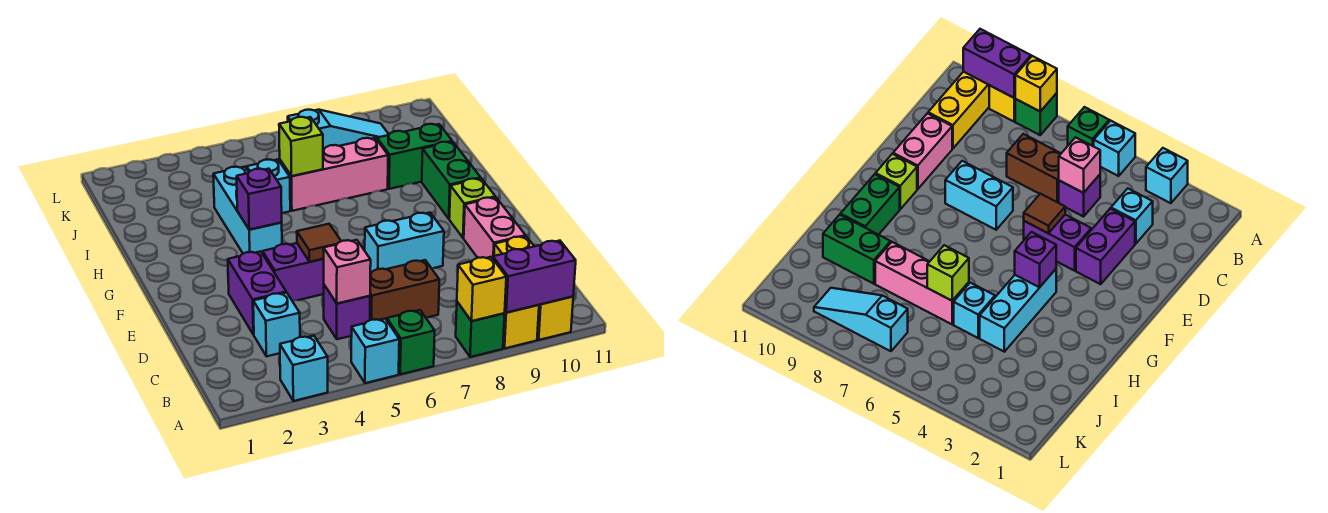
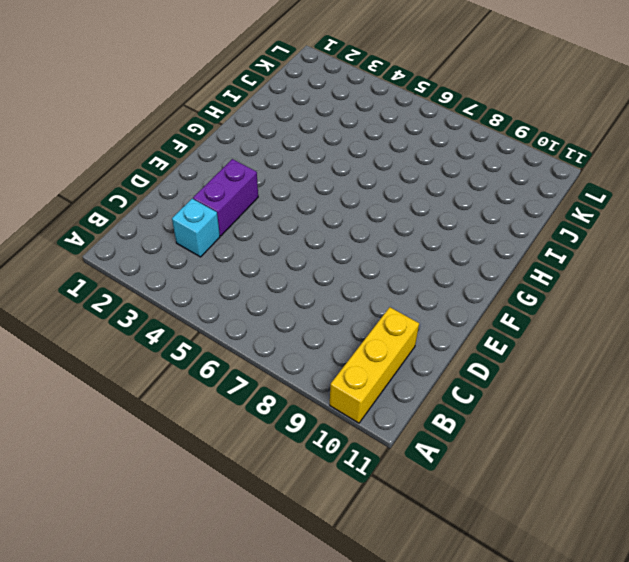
none -> cyan brick A3 level 1
none -> cyan brick A5 level 1
none -> green brick A6 level 1

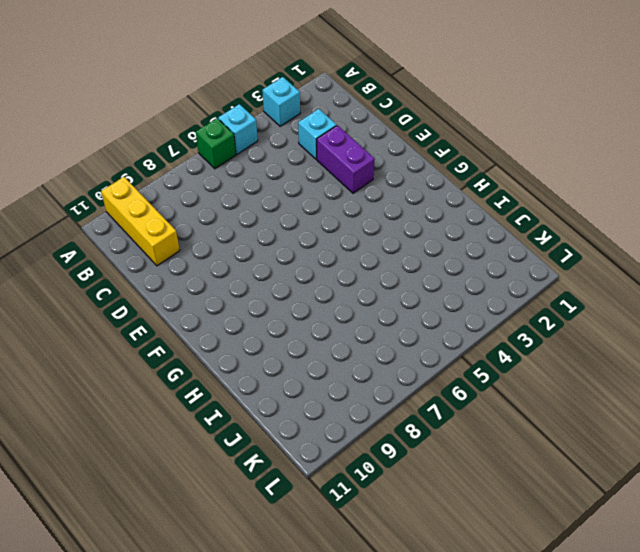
none -> green brick A8 level 1
none -> yellow brick A9 level 1
none -> purple brick C5 level 1

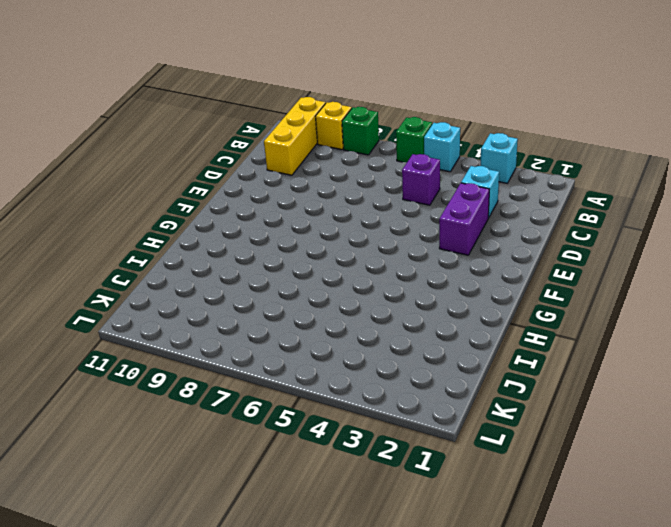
none -> brown brick C6:C7 level 1
none -> pink brick D10:E10 level 1
none -> purple brick E4:E5 level 1

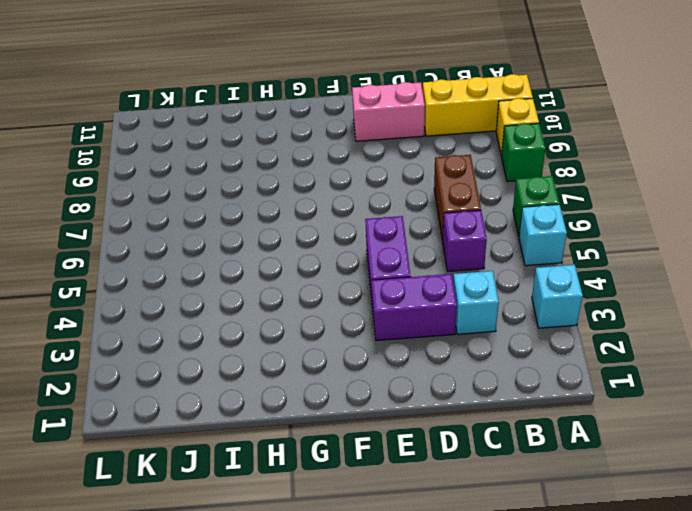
none -> cyan brick E7:E8 level 1
none -> lime brick F10 level 1
none -> cyan brick G4:I4 level 1

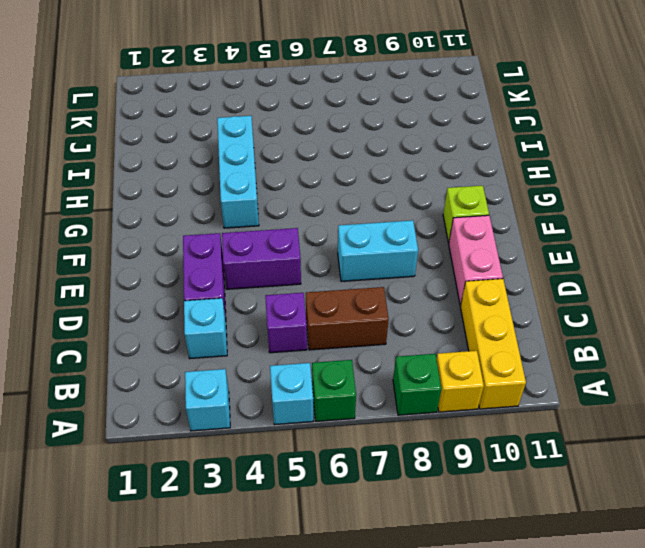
none -> green brick G10:H10 level 1
none -> cyan brick I5 level 1
none -> pink brick I6:I8 level 1

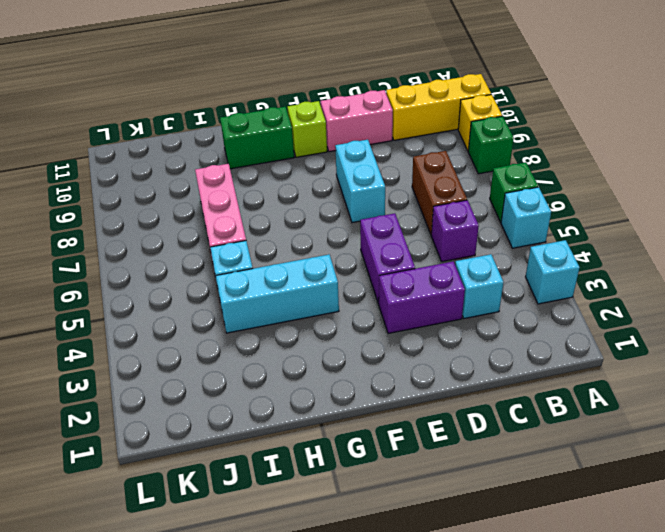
none -> green brick I9:I10 level 1
none -> cyan slope K7:K9 level 1 top 7
none -> yellow brick A8 level 2

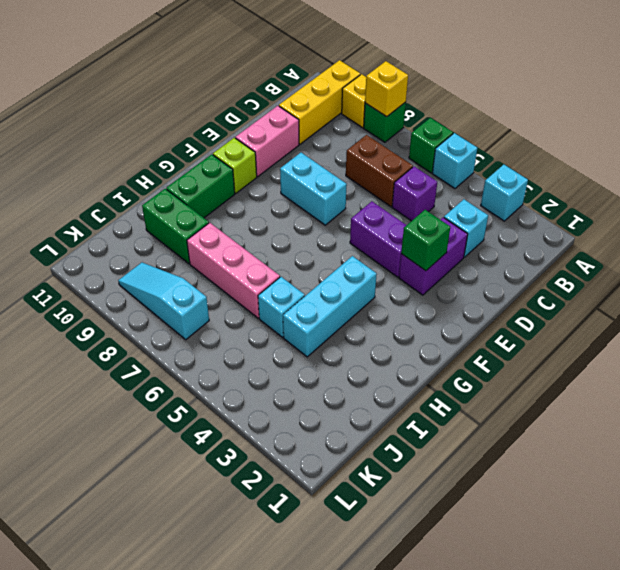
green brick E3 level 2 -> none
none -> purple brick A9:A10 level 2
none -> pink brick C5 level 2
none -> brown tile E5 level 2

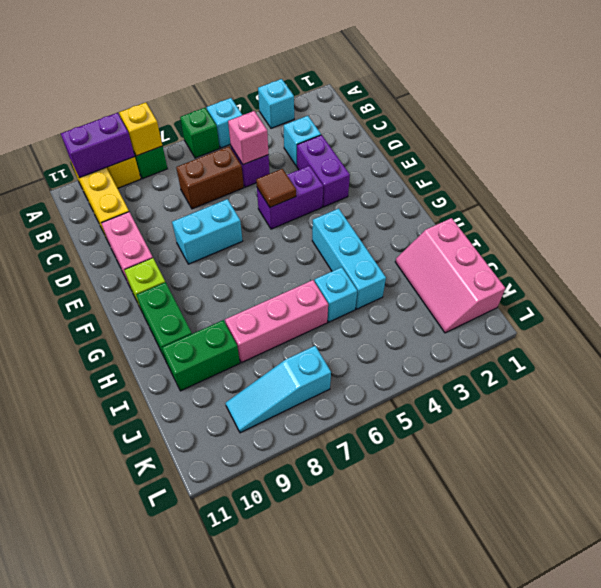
pink slope I1:K2 level 1 top 1 -> none
none -> purple brick G4 level 2
none -> lime brick I6 level 2

